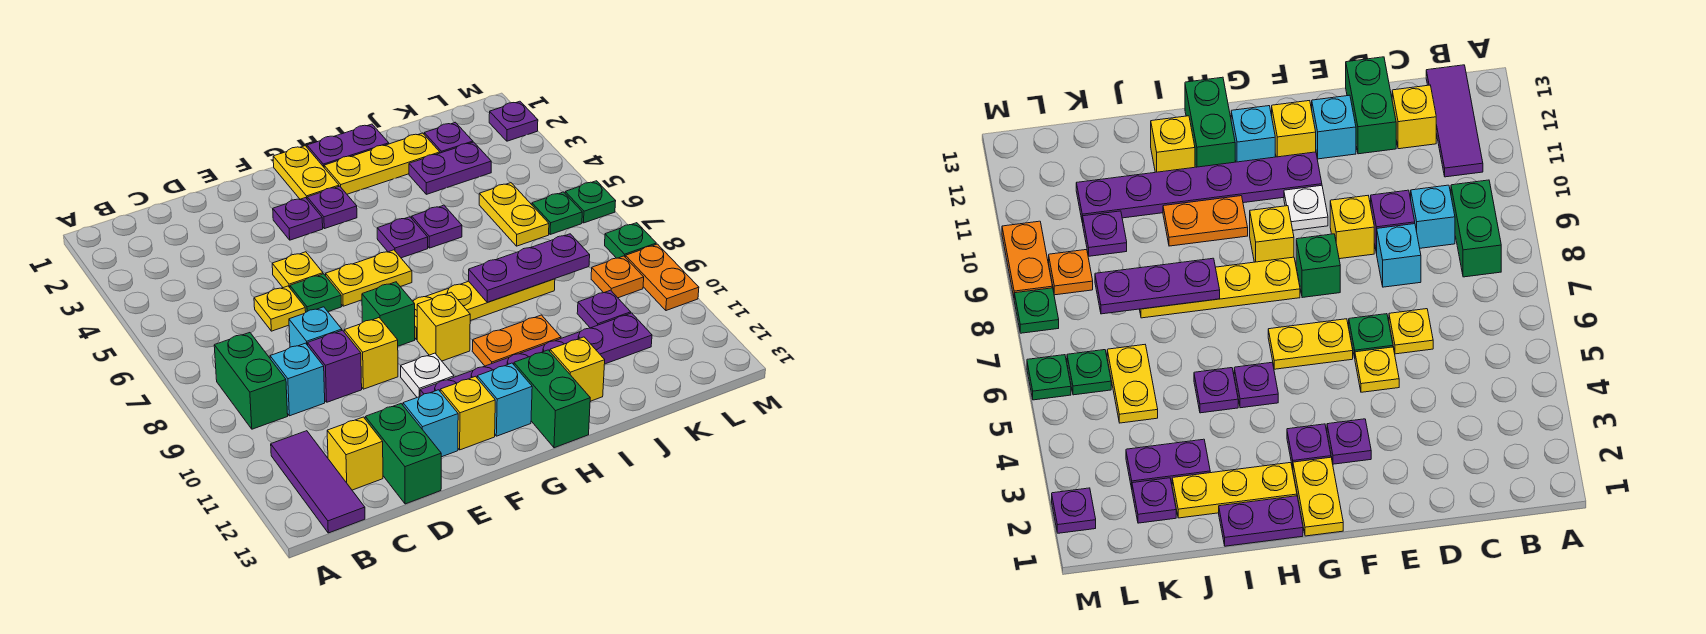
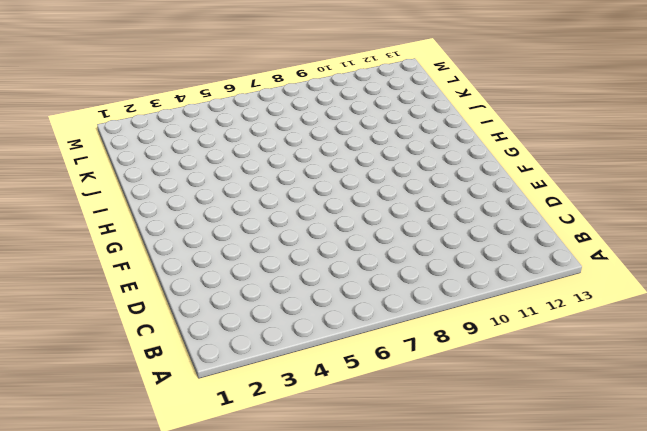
none -> green brick B8:B9 level 1
none -> purple tile B11:B13 level 1
none -> cyan brick C9 level 1
none -> yellow brick C12 level 1

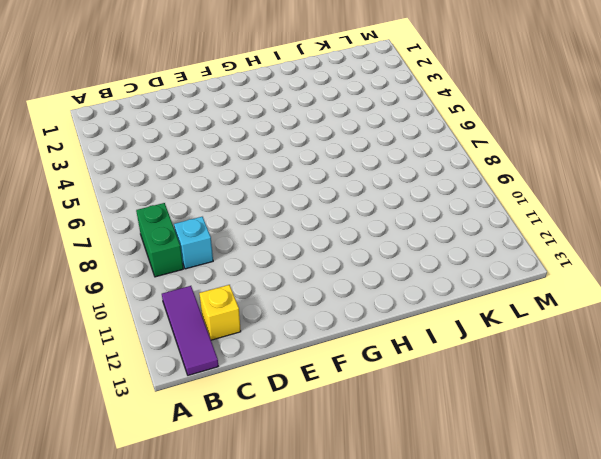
none -> yellow plate D6 level 1
none -> cyan brick D8 level 1
none -> purple brick D9 level 1
none -> green brick D12:D13 level 1

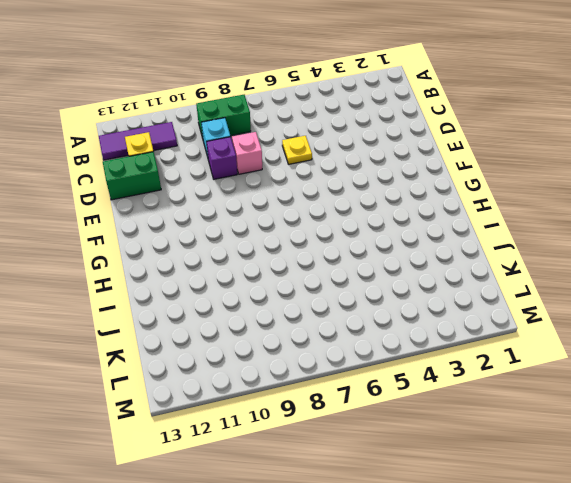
pink brick D8 level 1 -> cyan brick D8 level 1
none -> yellow plate E5 level 1
none -> green plate E6 level 1
none -> yellow brick E9 level 1
none -> cyan brick E12 level 1

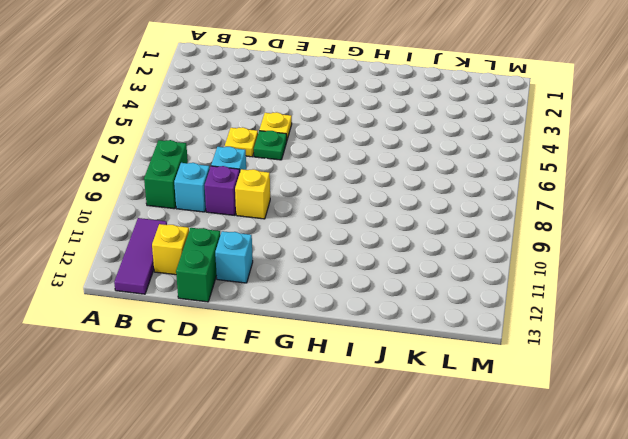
none -> purple plate F3 level 1
none -> yellow plate F6:G6 level 1
none -> green brick F8 level 1
none -> white plate F10 level 1

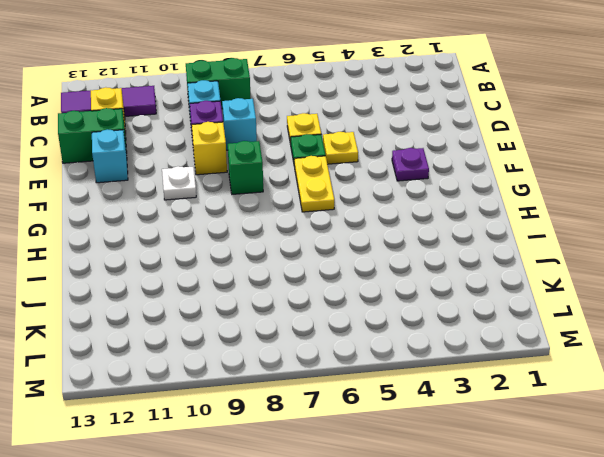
none -> purple plate F11:K11 level 1
none -> yellow brick F12 level 1
none -> yellow plate G1:G2 level 1
none -> purple plate G3 level 1

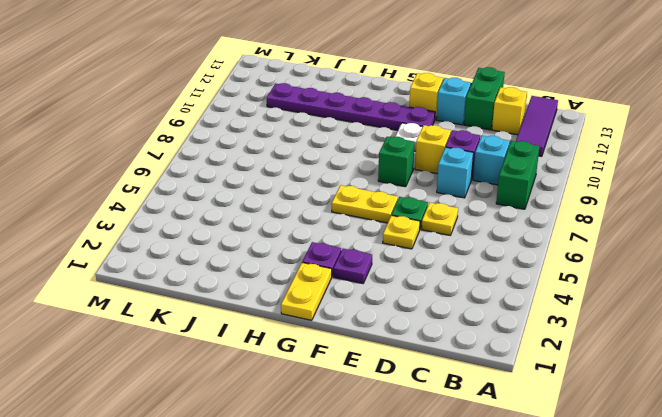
none -> yellow plate G8:J8 level 1
none -> yellow brick G9 level 1
none -> cyan brick G12 level 1
none -> purple plate H1:I1 level 1

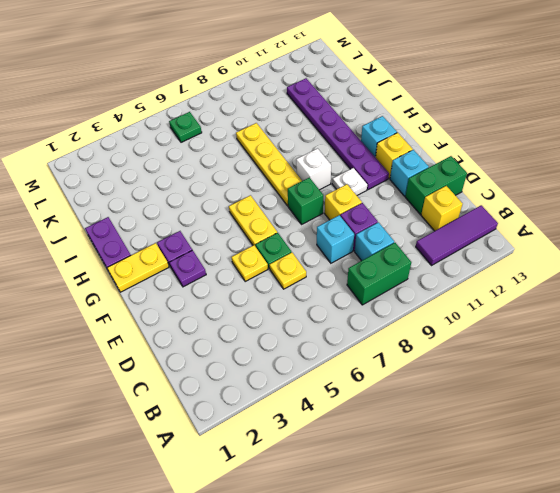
white brick G9 level 1 -> yellow brick G9 level 1
none -> yellow plate H2:J2 level 1
none -> purple plate H5 level 1
none -> orange plate H10:I10 level 1
none -> green brick H12:H13 level 1

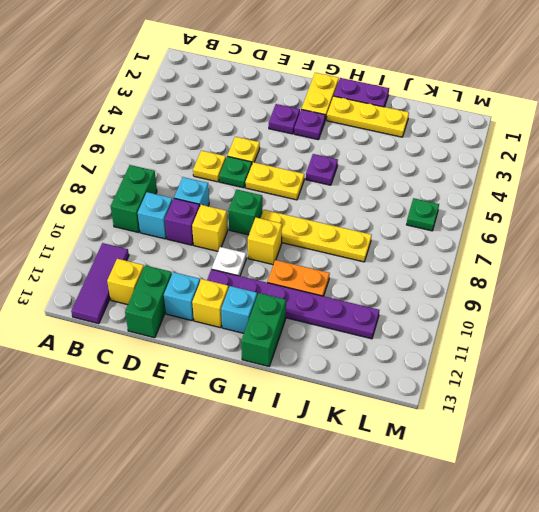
none -> purple plate I5 level 1
none -> yellow brick I12 level 1
none -> purple plate J3:K3 level 1
none -> purple plate K2 level 1

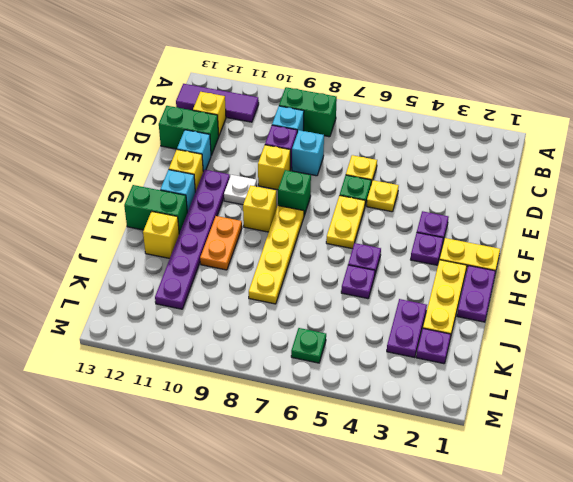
none -> yellow plate K5:K6 level 1
none -> purple plate K10 level 1
none -> orange plate L9 level 1
none -> purple plate M2 level 1

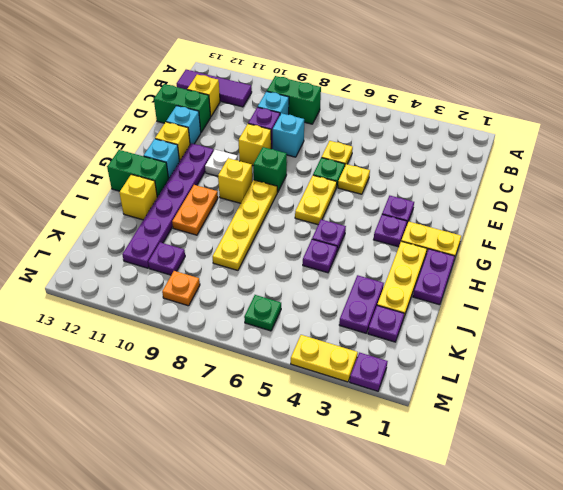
yellow plate M3:M4 level 1 -> yellow plate K5:K6 level 1
none -> green plate M6 level 1
none -> green plate M8 level 1
none -> orange plate M9:M10 level 1
none -> purple plate I8:K8 level 2

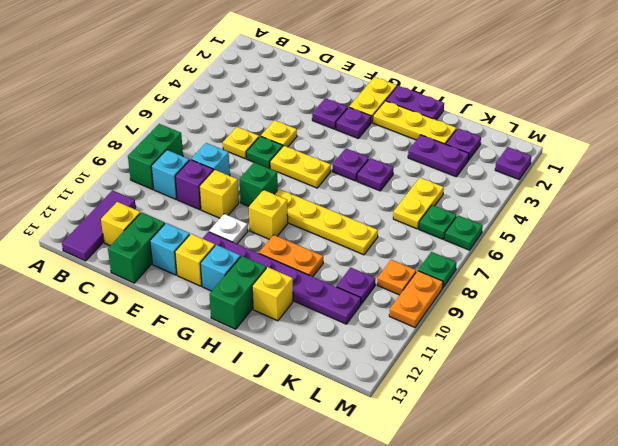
none -> purple plate I8:K8 level 2

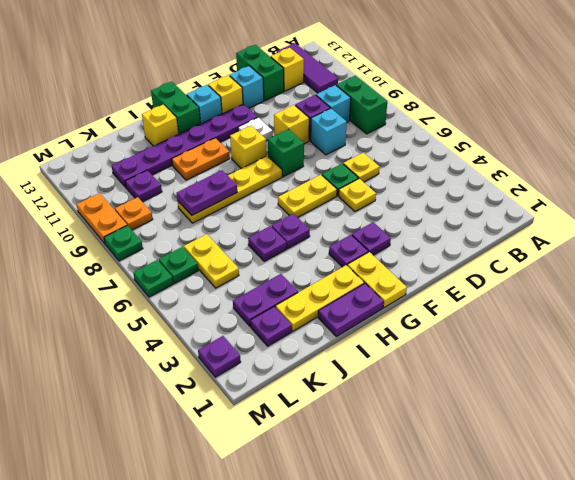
purple plate I8:J8 level 2 -> purple plate I8:K8 level 2

